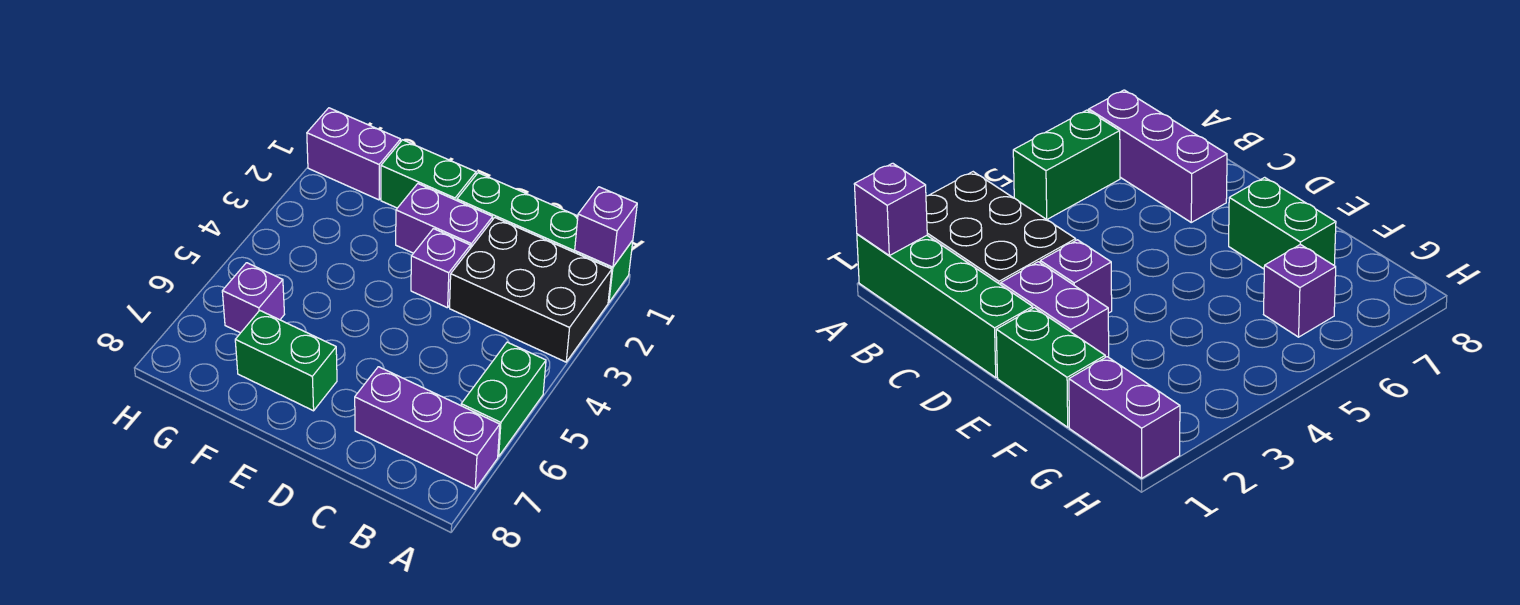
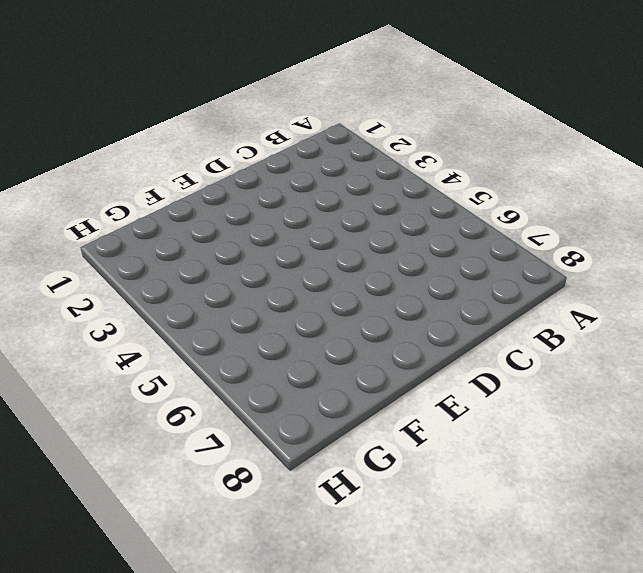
none -> green brick A1:D1 level 1
none -> black brick A2:C3 level 1

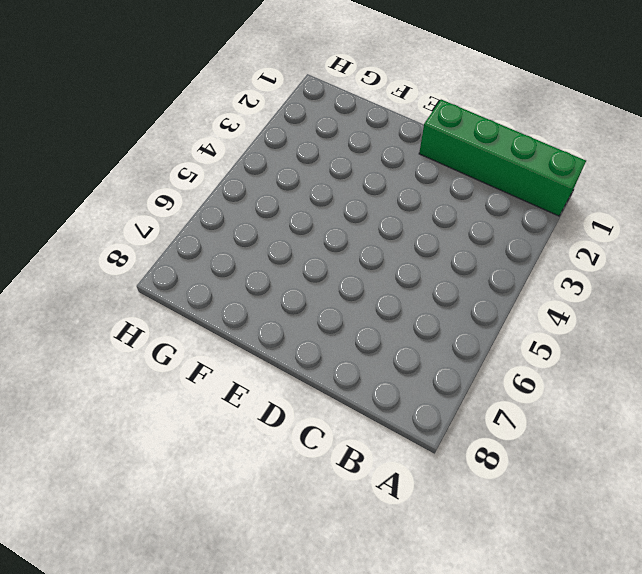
none -> black brick A2:C3 level 1
none -> green brick A5:A6 level 1

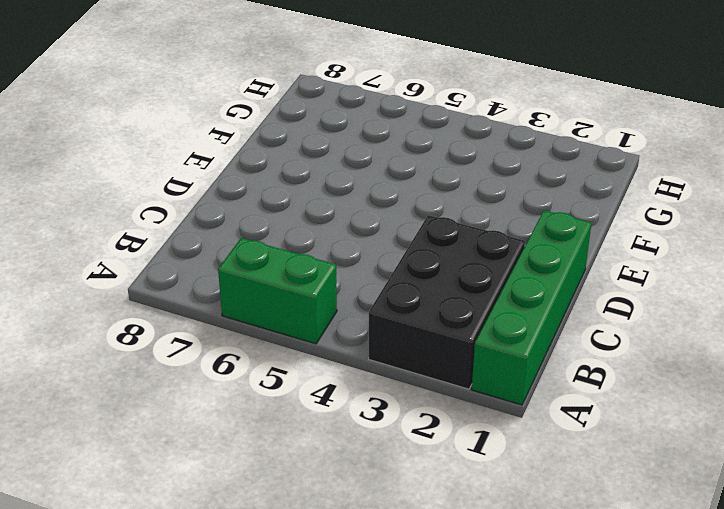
none -> purple brick A7:C7 level 1
none -> purple brick D2:E2 level 1

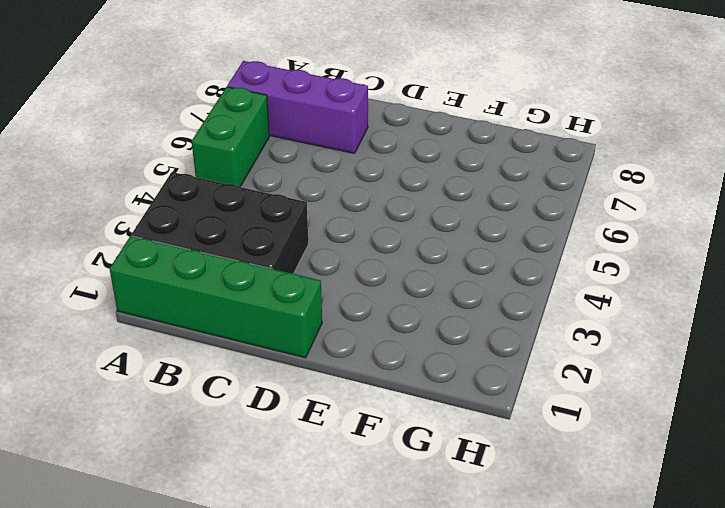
none -> purple brick D2:E2 level 1
none -> purple brick D3 level 1

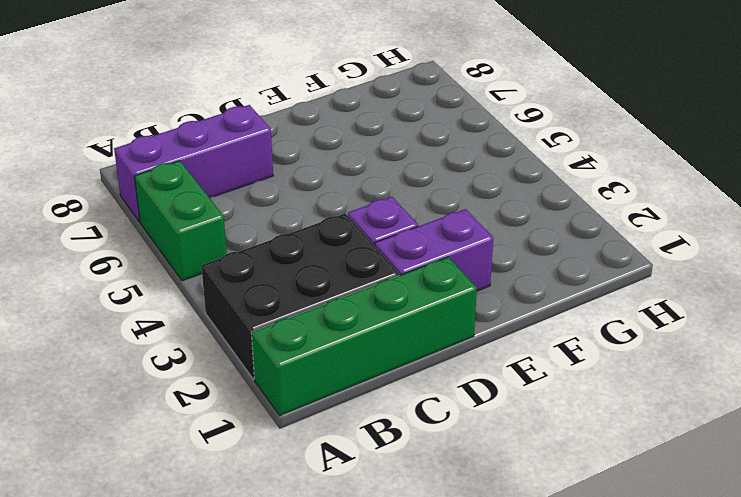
none -> green brick E1:F1 level 1
none -> green brick E7:F7 level 1

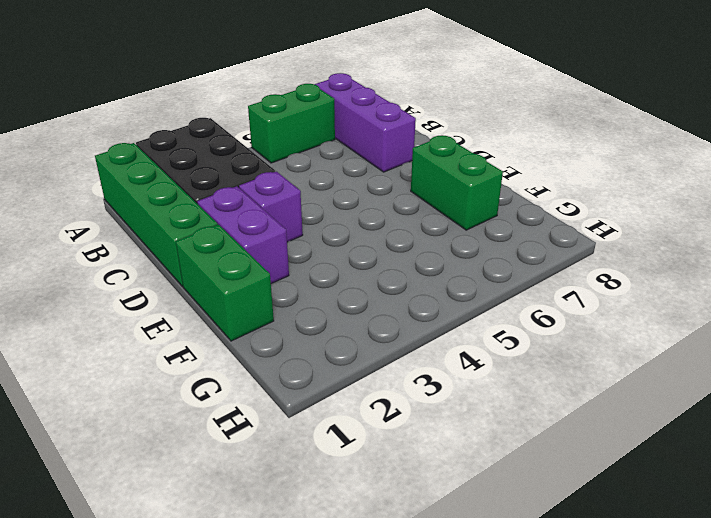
none -> purple brick G1:H1 level 1
none -> purple brick G6 level 1

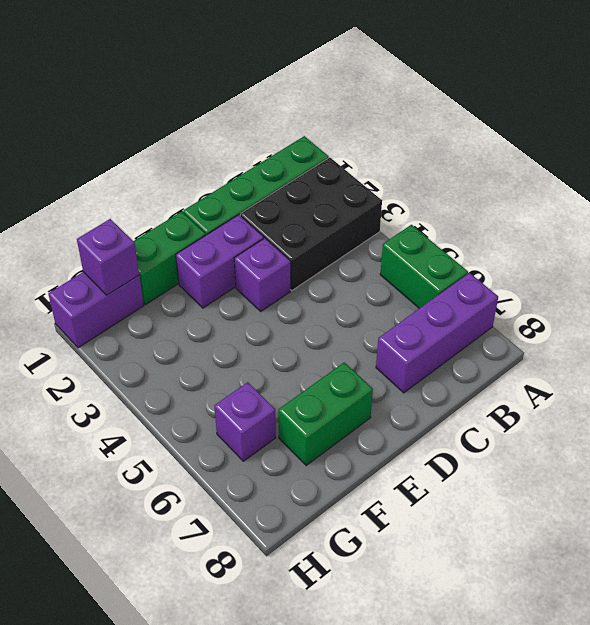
purple brick G1 level 2 -> purple brick A1 level 2

